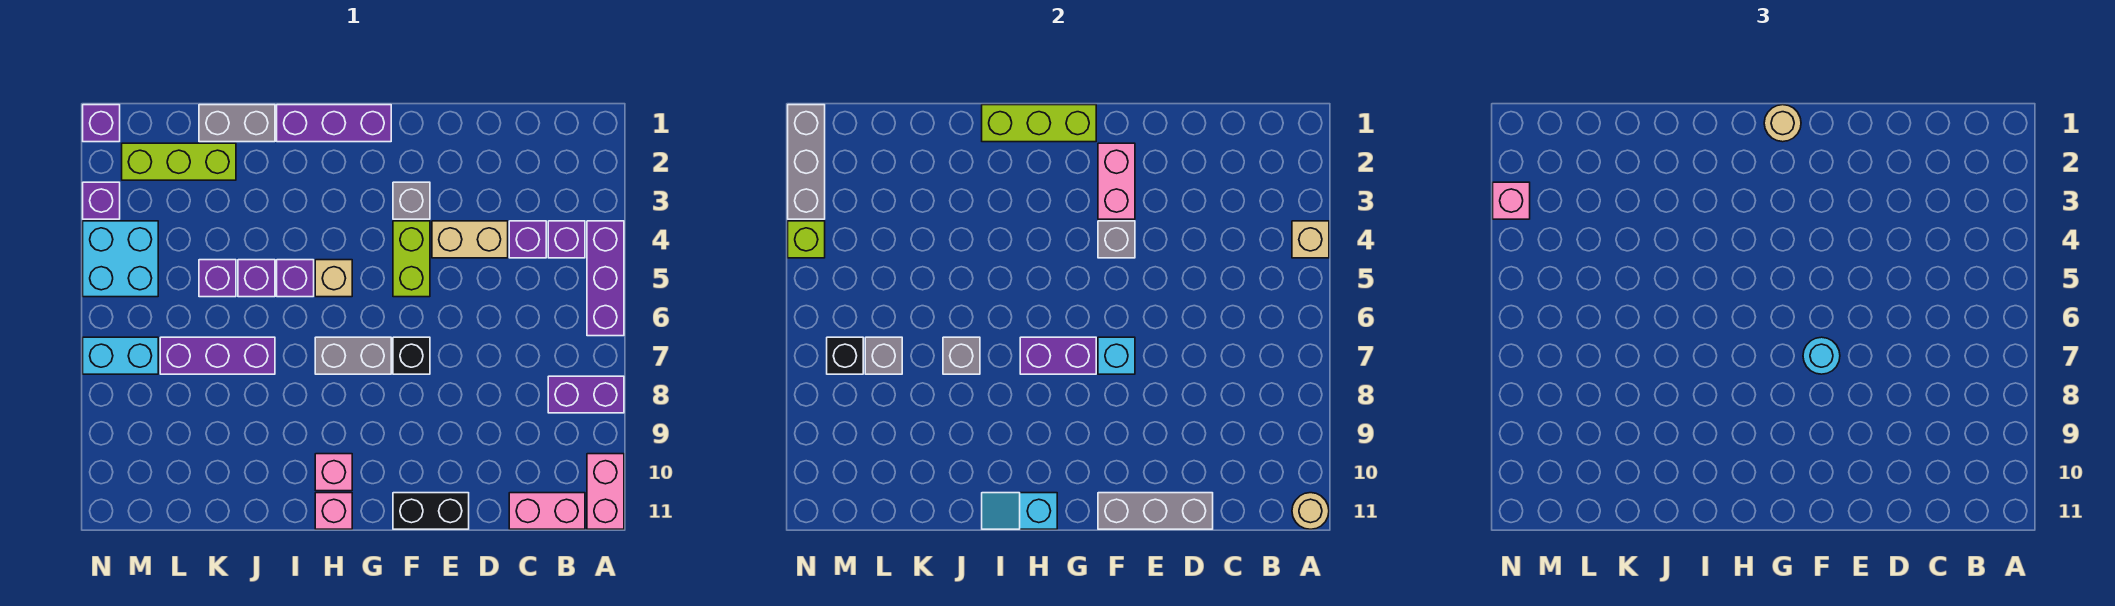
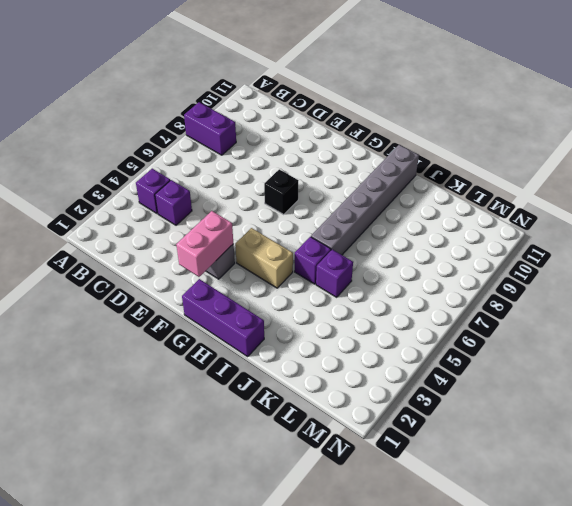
tan brick G4:H4 level 1 -> tan brick D4:E4 level 1
grey brick I6:I11 level 1 -> none
none -> purple brick A4:A6 level 1
none -> pink brick A10:A11 level 1
none -> pink brick B11:C11 level 1
none -> black brick E11:F11 level 1

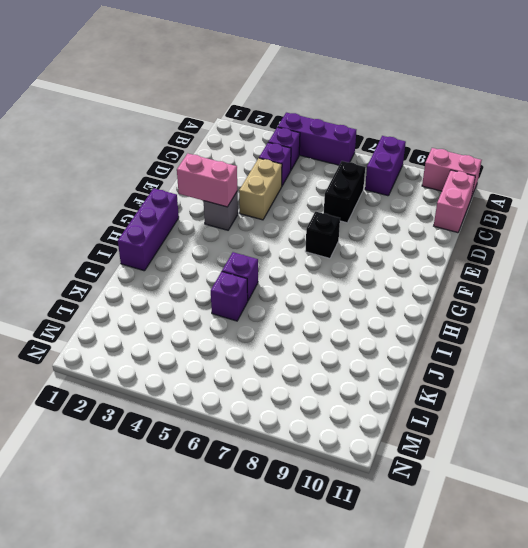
black brick C7:D7 level 1 -> black brick E11:F11 level 1
none -> lime brick F4:F5 level 1
none -> grey brick G7:H7 level 1
none -> tan brick H5 level 1
none -> pink brick H10 level 1

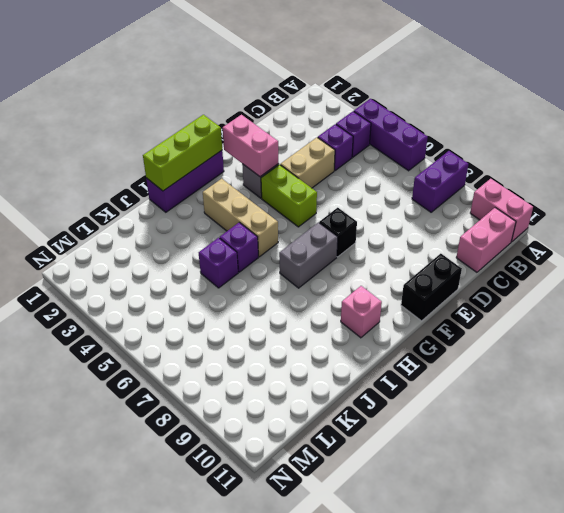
tan brick H3:H5 level 1 -> tan brick H5 level 1
none -> pink brick H11 level 1
none -> grey brick J1:K1 level 1
none -> purple brick J7:L7 level 1
none -> lime brick K2:M2 level 1

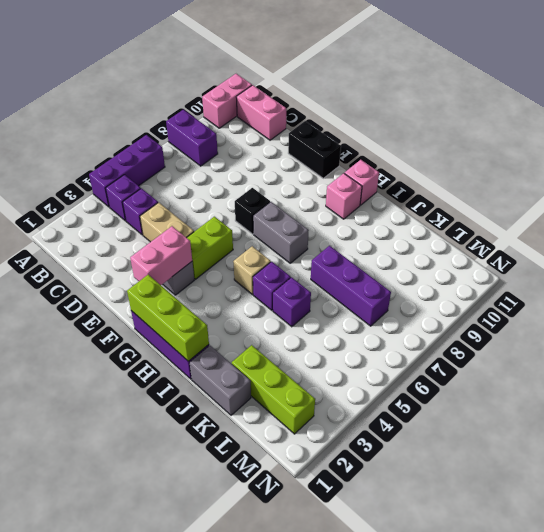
none -> purple brick K5 level 1
none -> cyan brick M4:N5 level 1
none -> cyan brick M7:N7 level 1
none -> purple brick N1 level 1

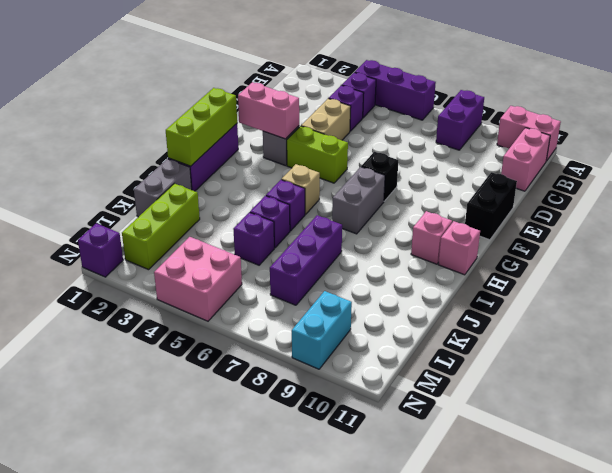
pink brick M4:N5 level 1 -> cyan brick M4:N5 level 1
cyan brick M9:N9 level 1 -> cyan brick M7:N7 level 1
none -> purple brick N3 level 1
none -> tan brick A4 level 2
none -> tan round brick A11 level 2
none -> grey brick D11:F11 level 2

